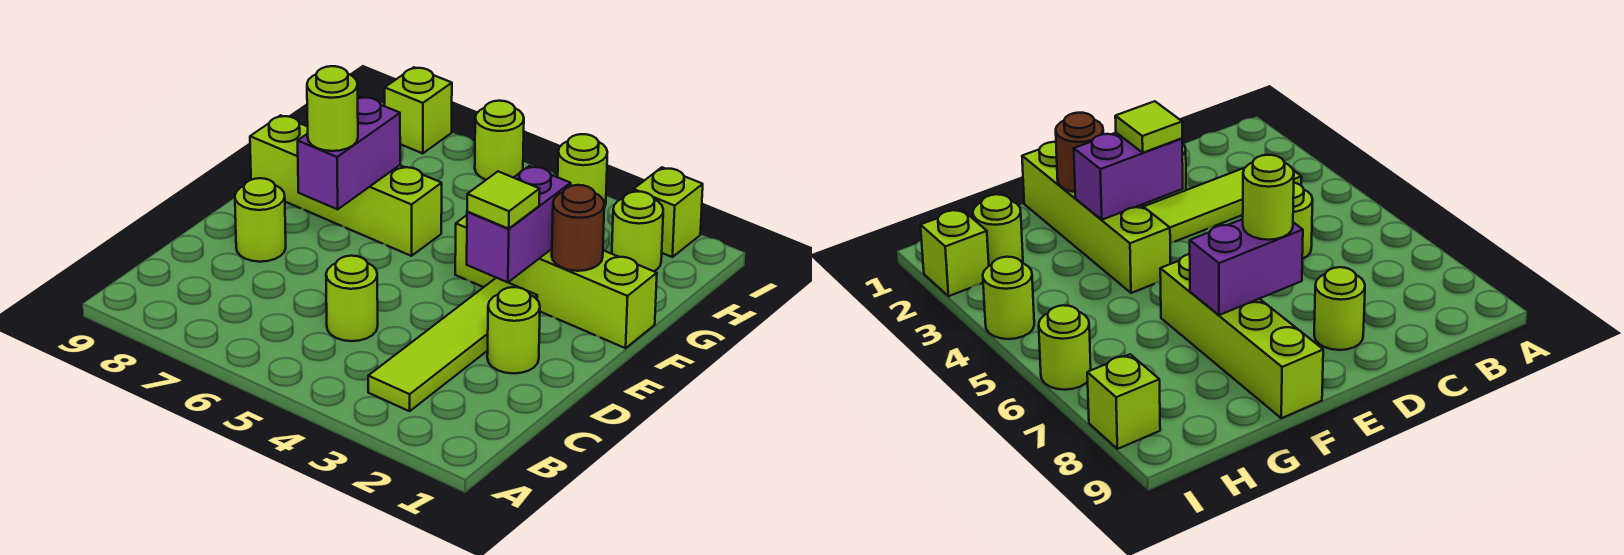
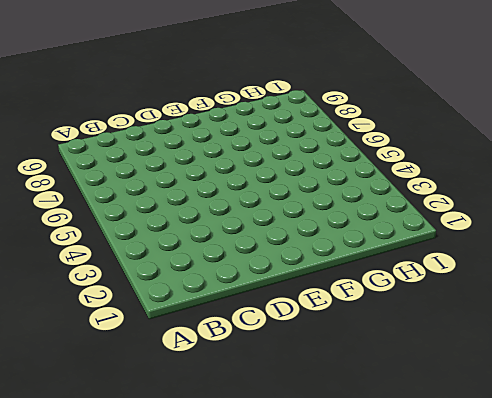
none -> lime tile B3:E3 level 1
none -> lime round brick C5 level 1
none -> lime round brick D2 level 1

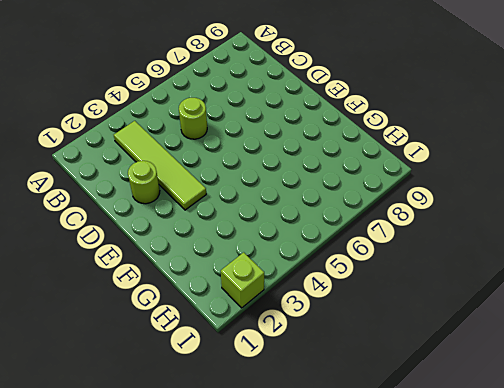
none -> lime round brick D8 level 1
none -> lime brick F1:F4 level 1
none -> lime brick F6:F9 level 1

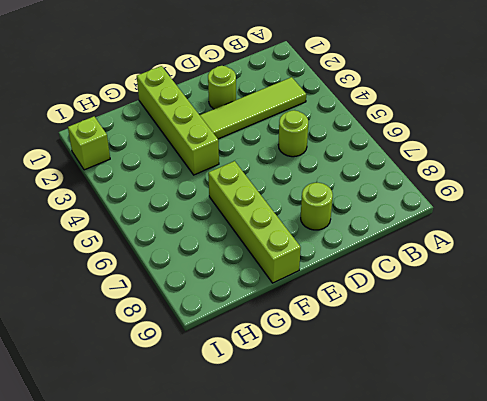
none -> lime round brick H2 level 1
none -> lime round brick I4 level 1
none -> lime round brick I6 level 1

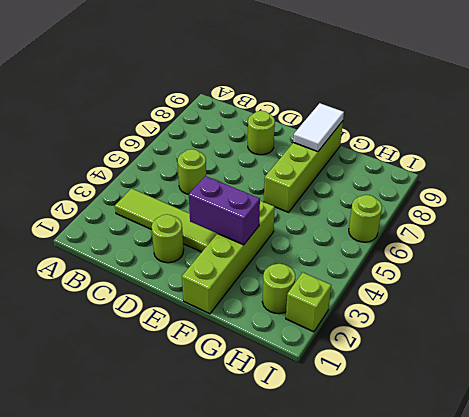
white tile F8:F9 level 2 -> none
none -> lime round brick I4 level 1
none -> lime brick I8 level 1
none -> purple brick E7:F7 level 2

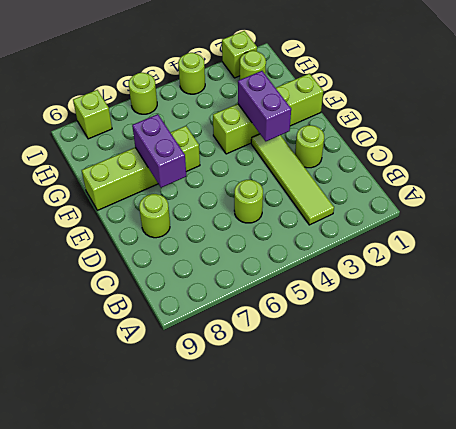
none -> brown round brick F2 level 2
none -> lime tile E3 level 3
none -> lime round brick E7 level 3

